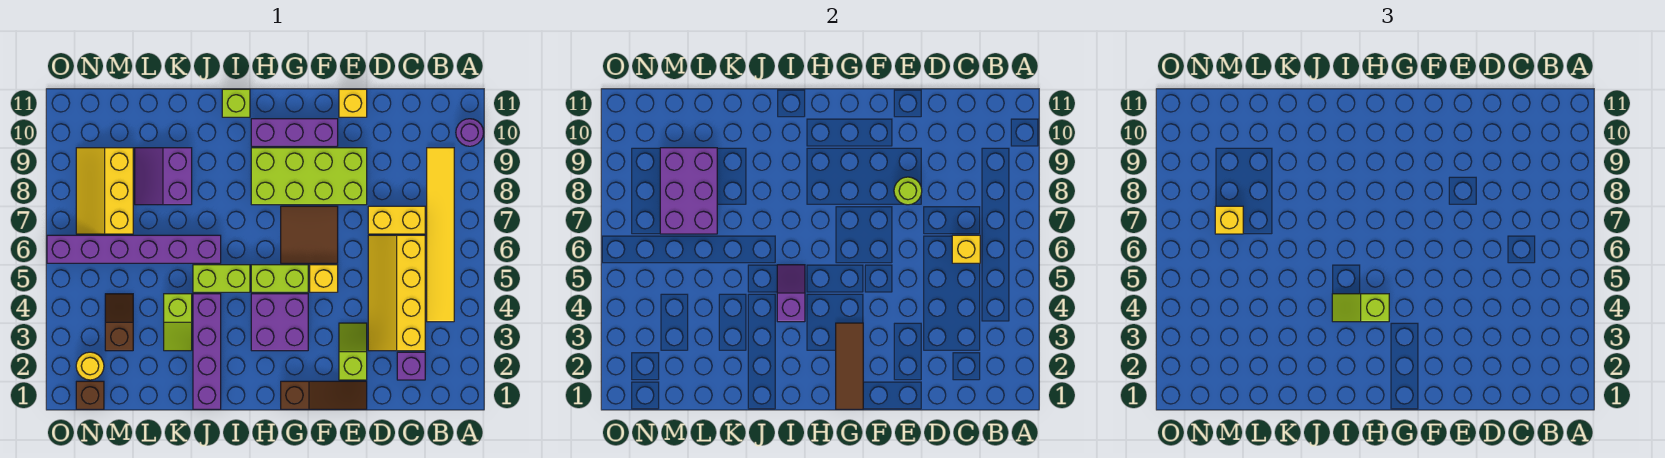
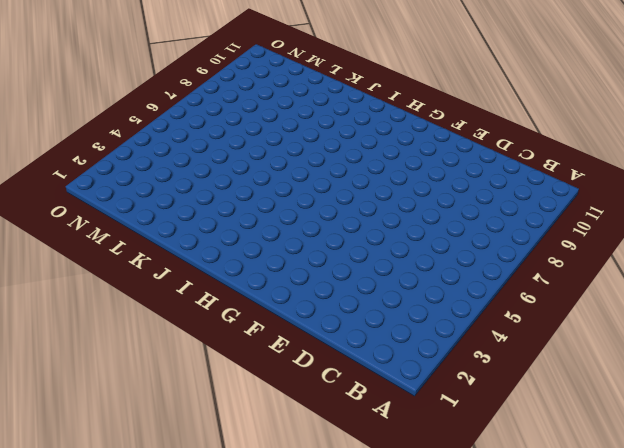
none -> purple round brick A10 level 1
none -> yellow tile B4:B9 level 1
none -> purple brick C2 level 1
none -> yellow slope C3:D6 level 1 top C

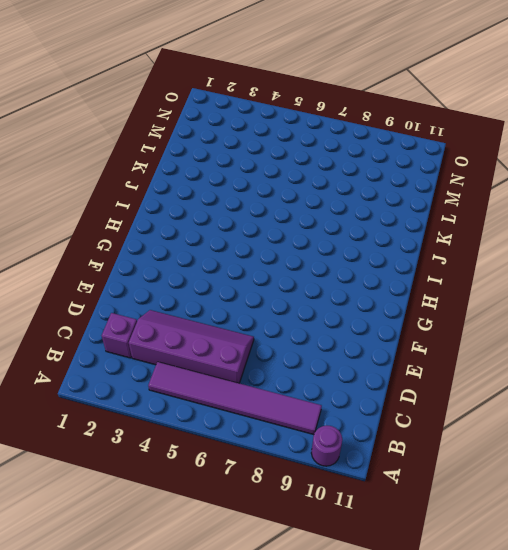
purple tile B4:B9 level 1 -> yellow tile B4:B9 level 1
purple slope C3:D6 level 1 top C -> yellow slope C3:D6 level 1 top C
none -> yellow brick C7:D7 level 1
none -> brown slope E1:G1 level 1 top G
none -> lime slope E2:E3 level 1 top 2
none -> lime brick E8:H9 level 1

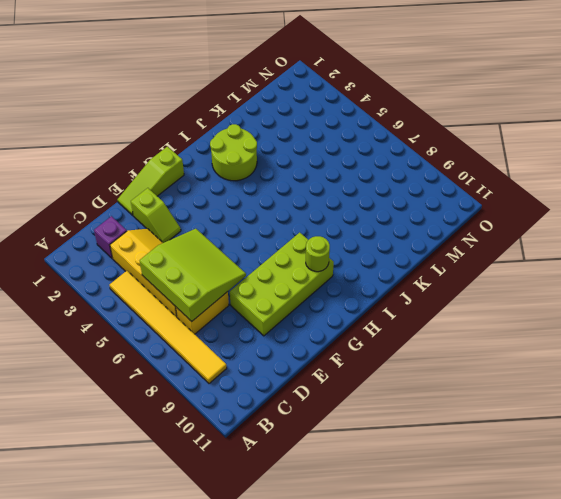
lime slope C5:E7 level 2 top C -> yellow brick C6 level 2
lime slope E1:G1 level 1 top G -> brown slope E1:G1 level 1 top G
lime round brick H9 level 2 -> lime round brick E8 level 2
lime round brick I2:J3 level 1 -> purple brick J1:J4 level 1
none -> purple round brick A10 level 1
none -> yellow brick E11 level 1
none -> yellow brick F5 level 1
none -> brown tile F6:G7 level 1

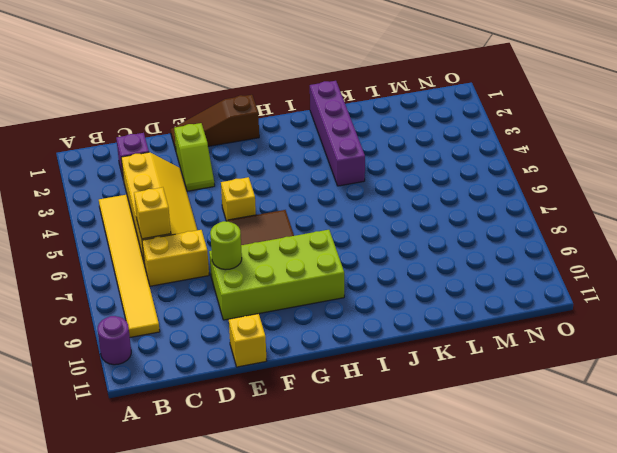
none -> purple brick F10:H10 level 1
none -> purple brick G3:H4 level 1
none -> lime brick G5:H5 level 1
none -> lime brick I5:J5 level 1

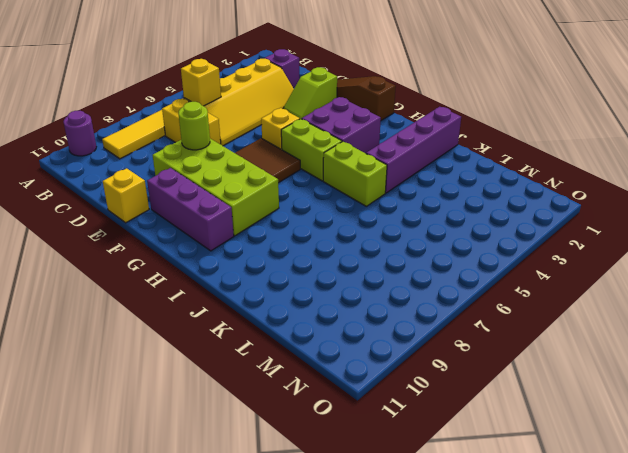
none -> lime brick I11 level 1
none -> purple brick J6:O6 level 1
none -> lime slope K3:K4 level 1 top 4
none -> purple slope K8:L9 level 1 top K

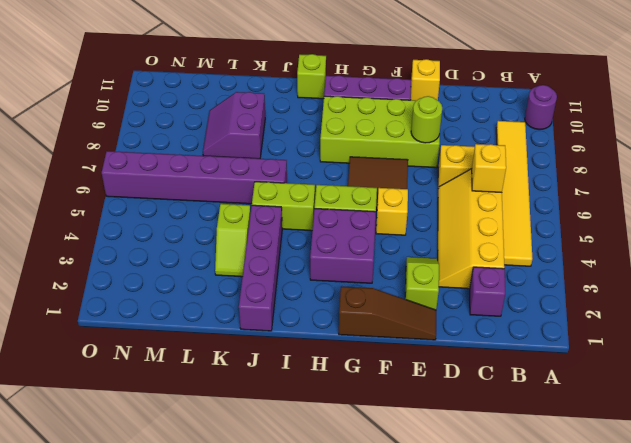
none -> brown slope M3:M4 level 1 top 3
none -> yellow slope M7:N9 level 1 top M
none -> brown brick N1 level 1
none -> yellow round brick N2 level 1

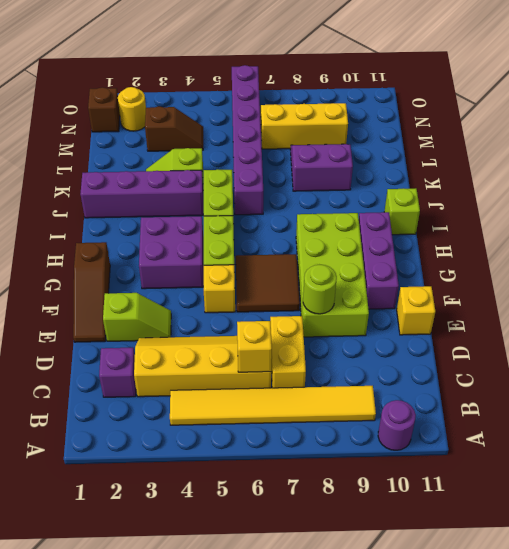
none -> brown tile G1:G3 level 2
none -> purple slope I4:I5 level 2 top 4
none -> purple brick L7:M9 level 2
none -> lime slope H4:I4 level 3 top H

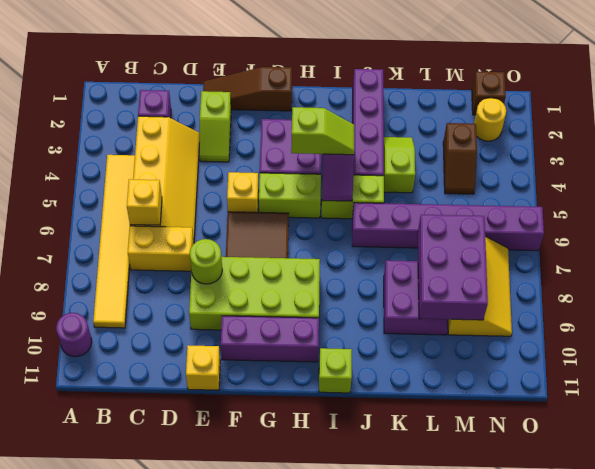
none -> brown tile G1:G3 level 2
none -> yellow brick M7 level 3

